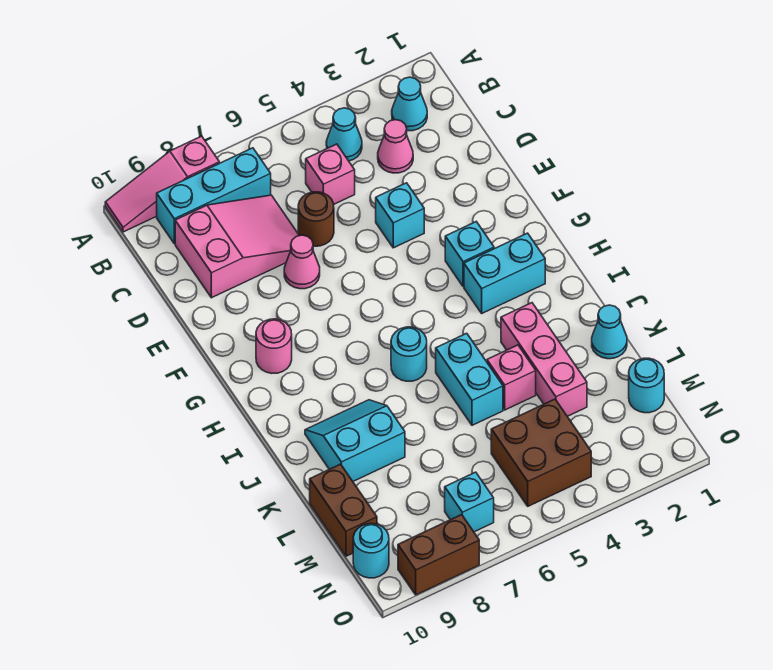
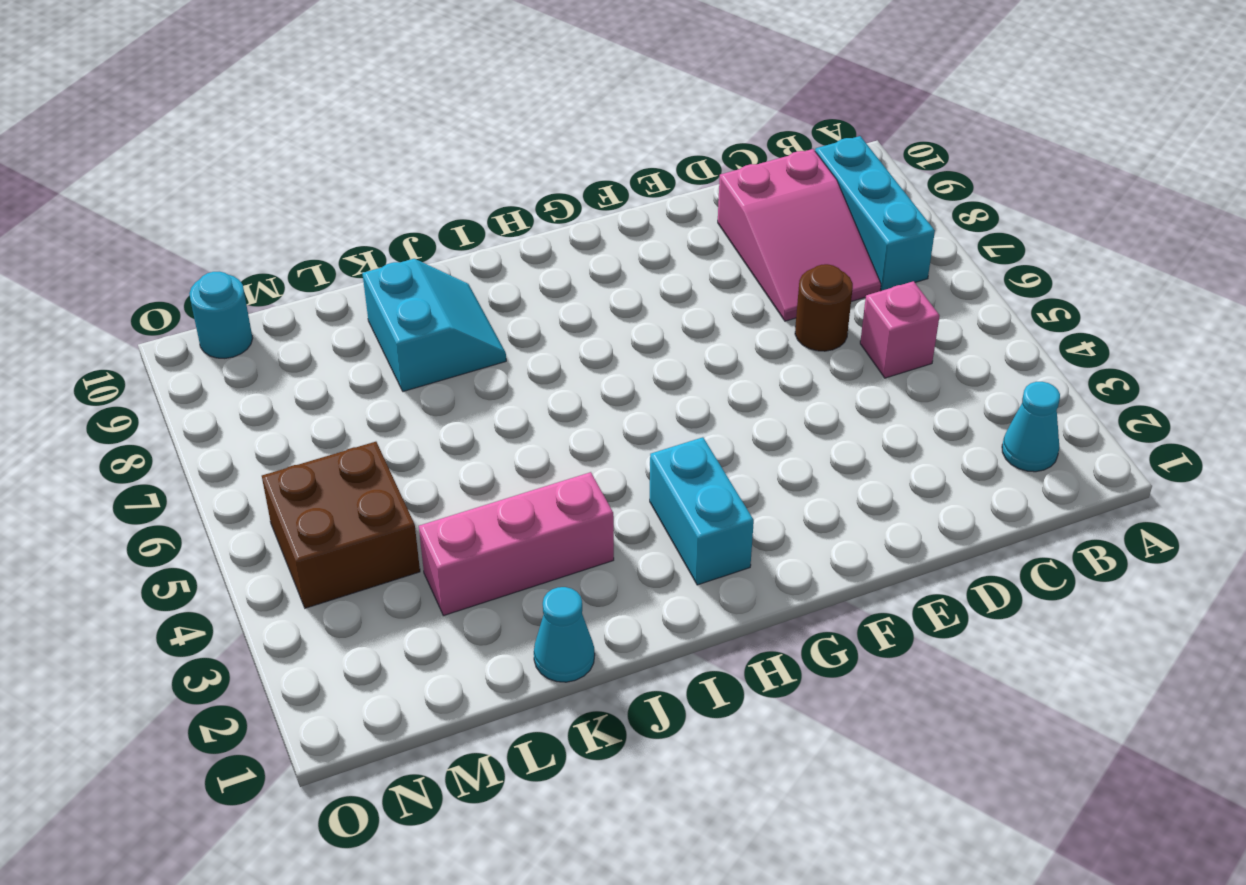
none -> pink slope A8:A10 level 1 top 8
none -> cyan cone B4 level 1
none -> pink cone C3 level 1

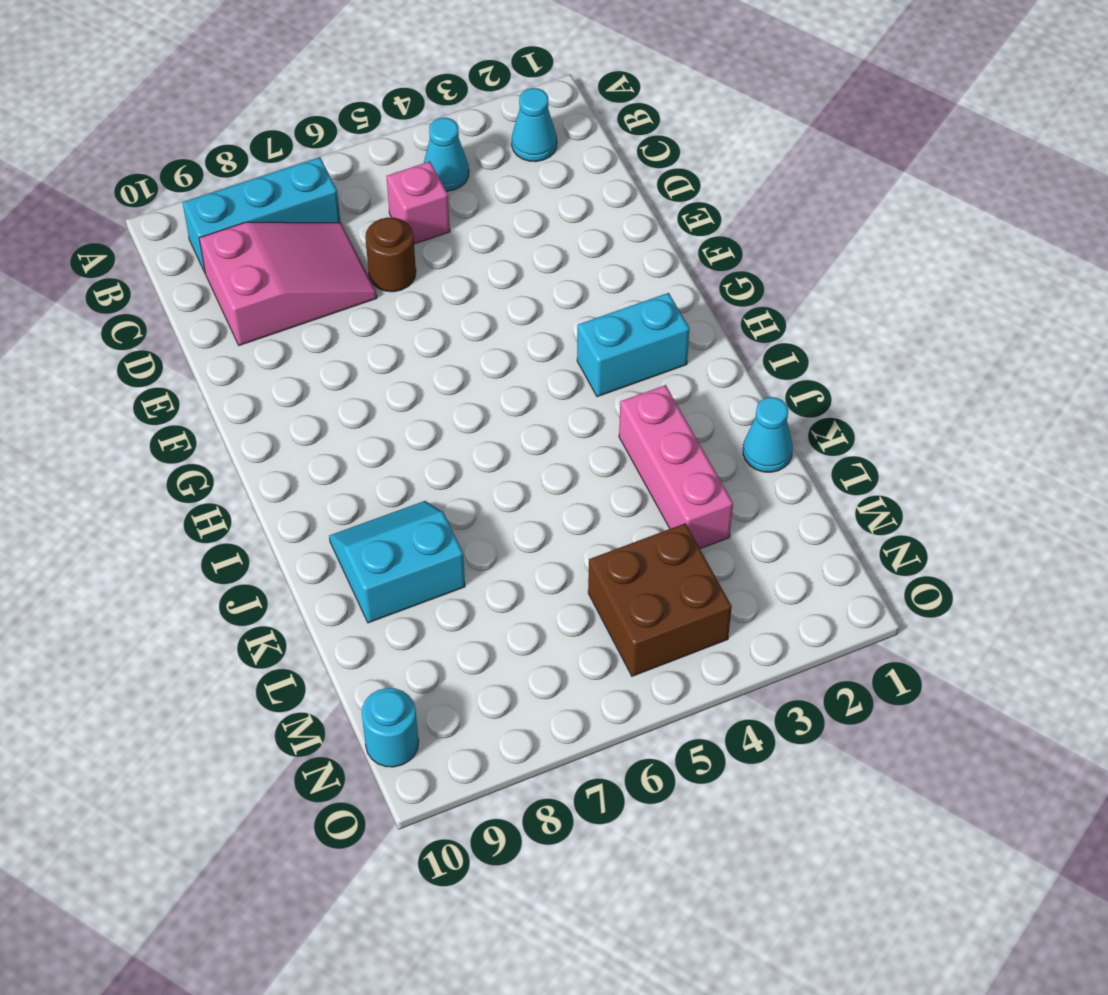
none -> pink slope A8:A10 level 1 top 8
none -> pink cone C3 level 1
none -> cyan brick E4 level 1

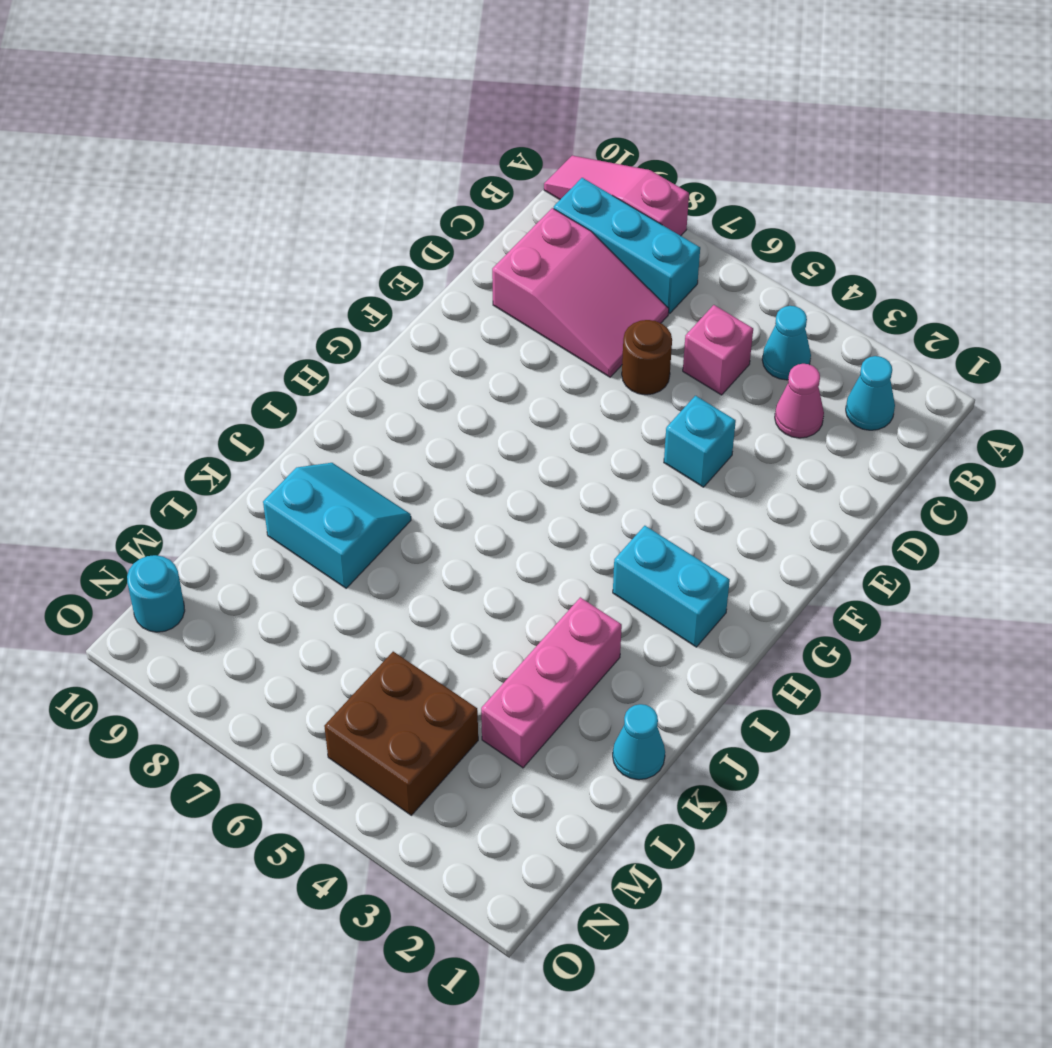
none -> pink cone E7 level 1
none -> cyan brick G3 level 1
none -> pink round brick G9 level 1

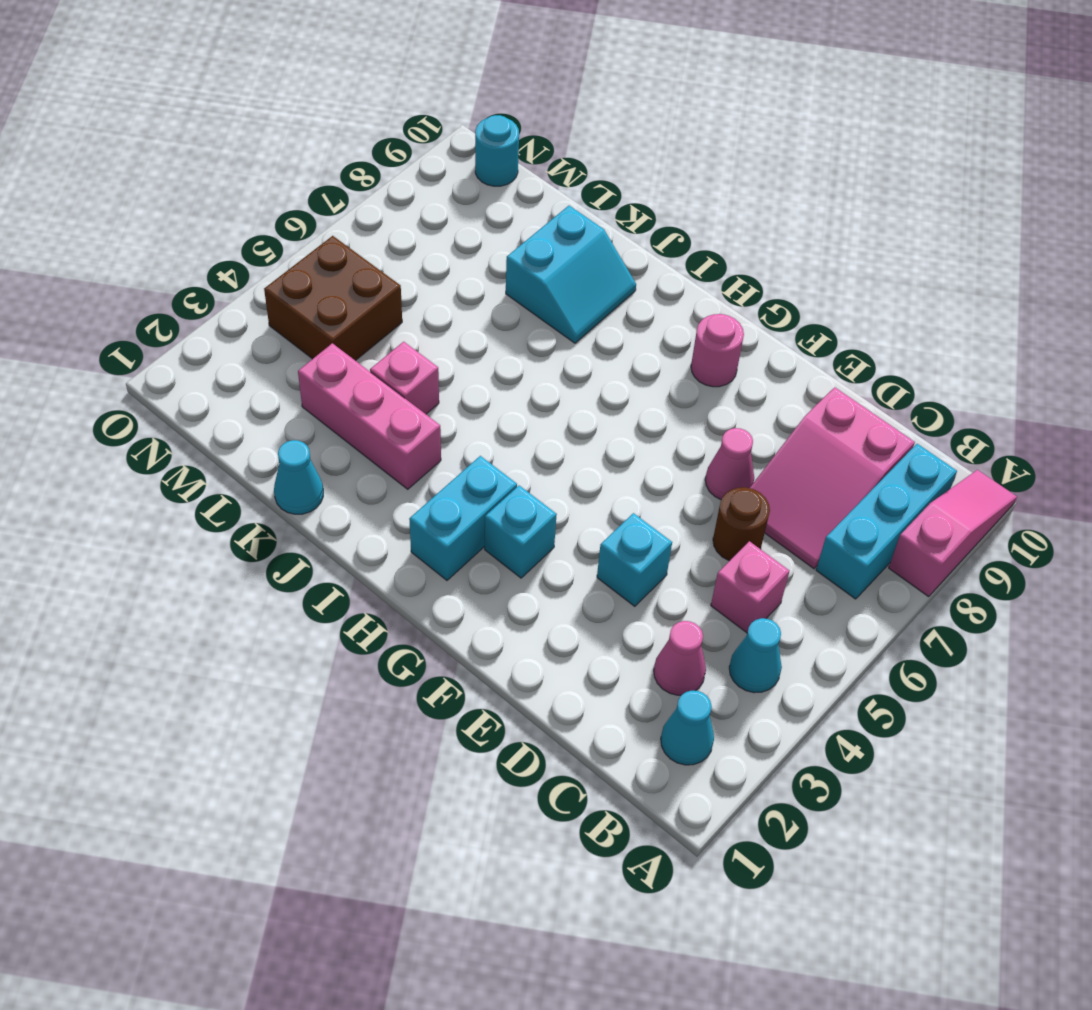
none -> cyan round brick I6 level 1
none -> cyan brick J5:K5 level 1
none -> brown brick L10:M10 level 1

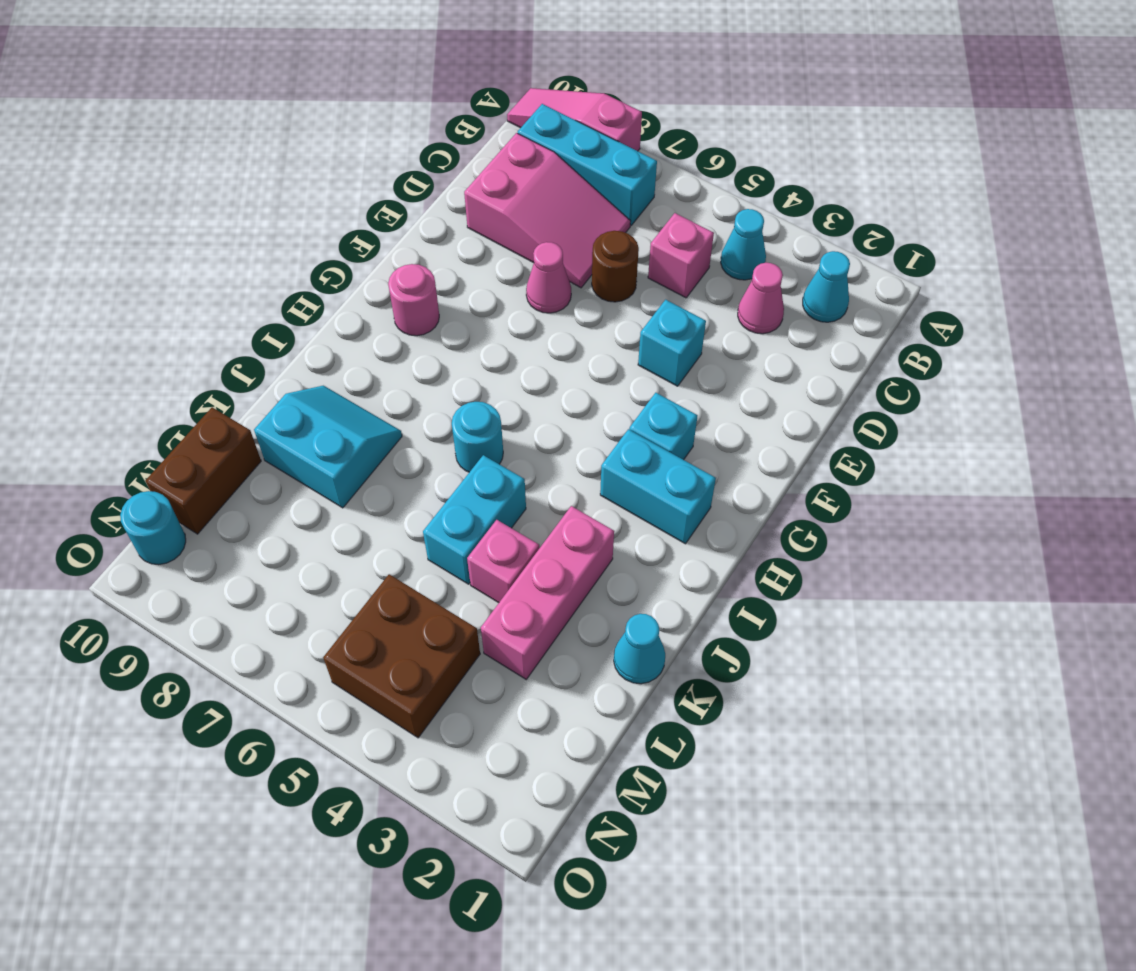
none -> cyan round brick M1 level 1
none -> cyan brick N7 level 1
none -> brown brick O8:O9 level 1

